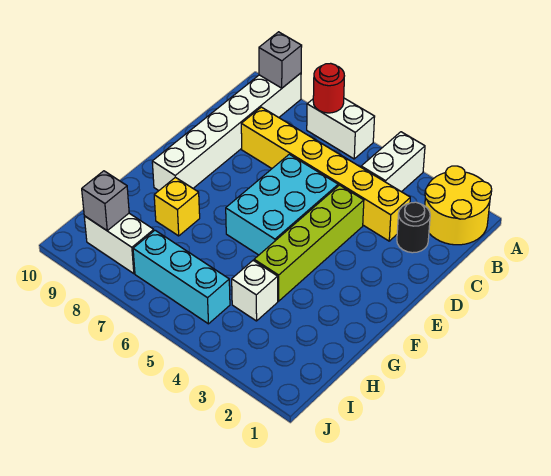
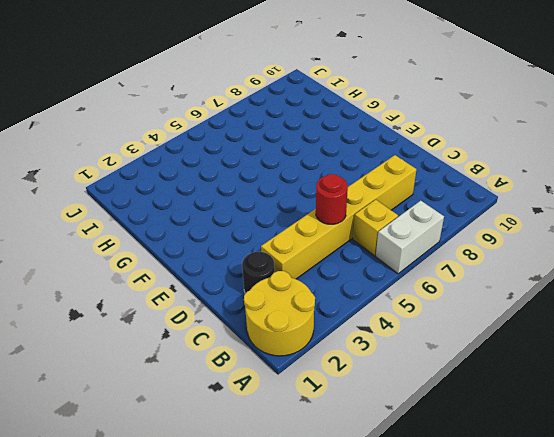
yellow brick B6 level 1 -> yellow brick G8 level 1
red round brick C5 level 2 -> red round brick A7 level 2
none -> white brick A4:B4 level 1
none -> white brick A9:F9 level 1
none -> lime brick D4:G4 level 1

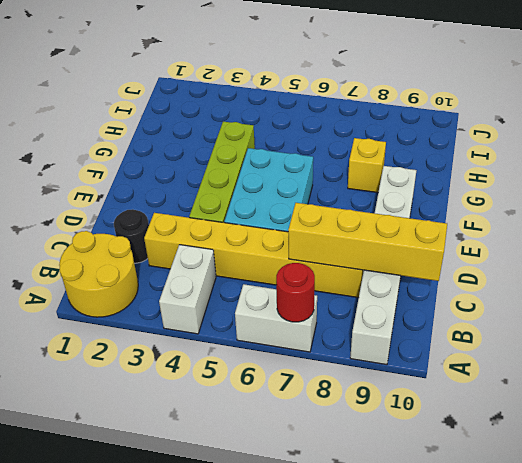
yellow brick C7:C10 level 2 -> none
none -> white brick H4 level 1
none -> cyan brick I5:I7 level 1
none -> white brick I8:I9 level 1

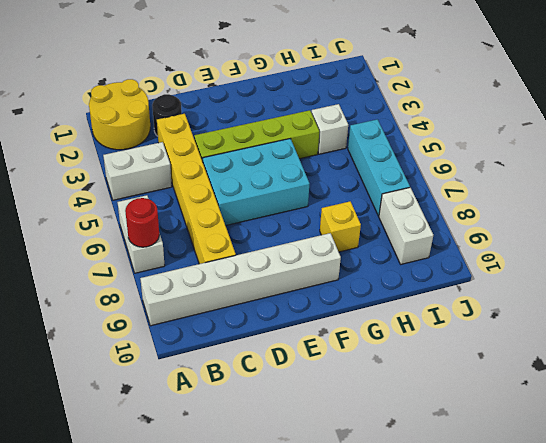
none -> grey brick A9 level 2
none -> grey brick I9 level 2

